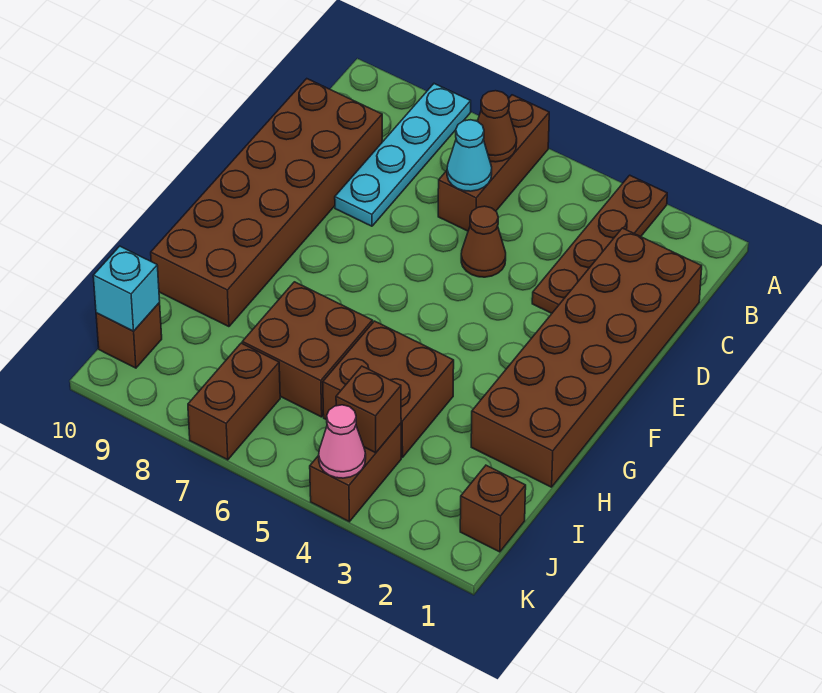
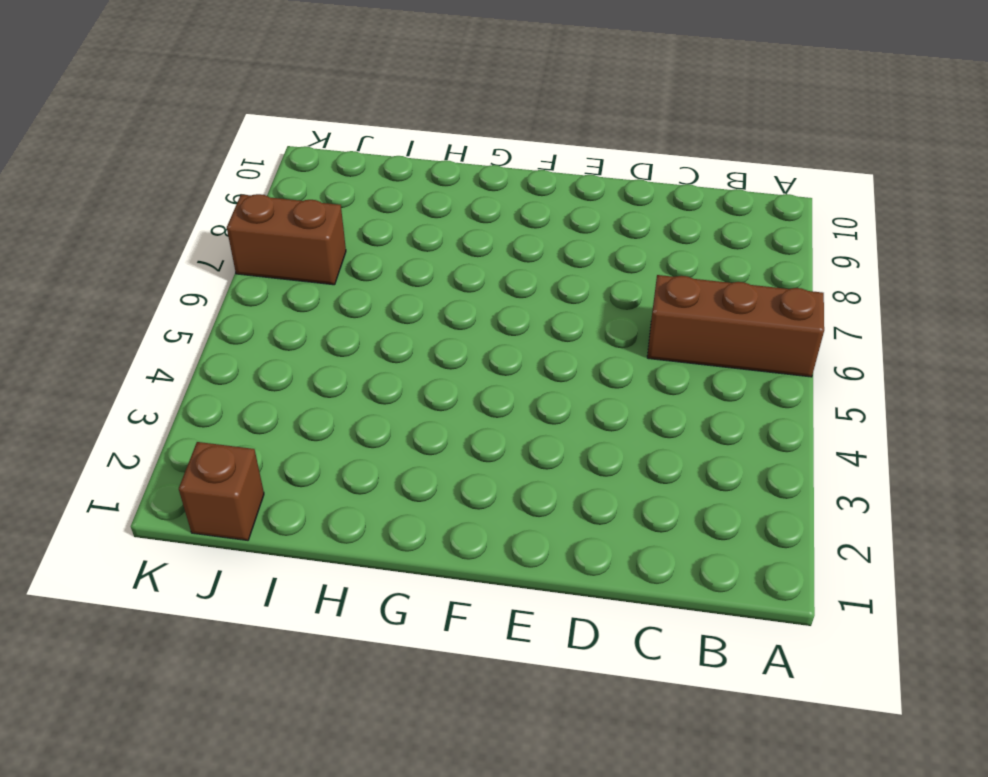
none -> brown plate A3:D3 level 1
none -> cyan plate A8:D8 level 1
none -> brown brick C1:H2 level 1

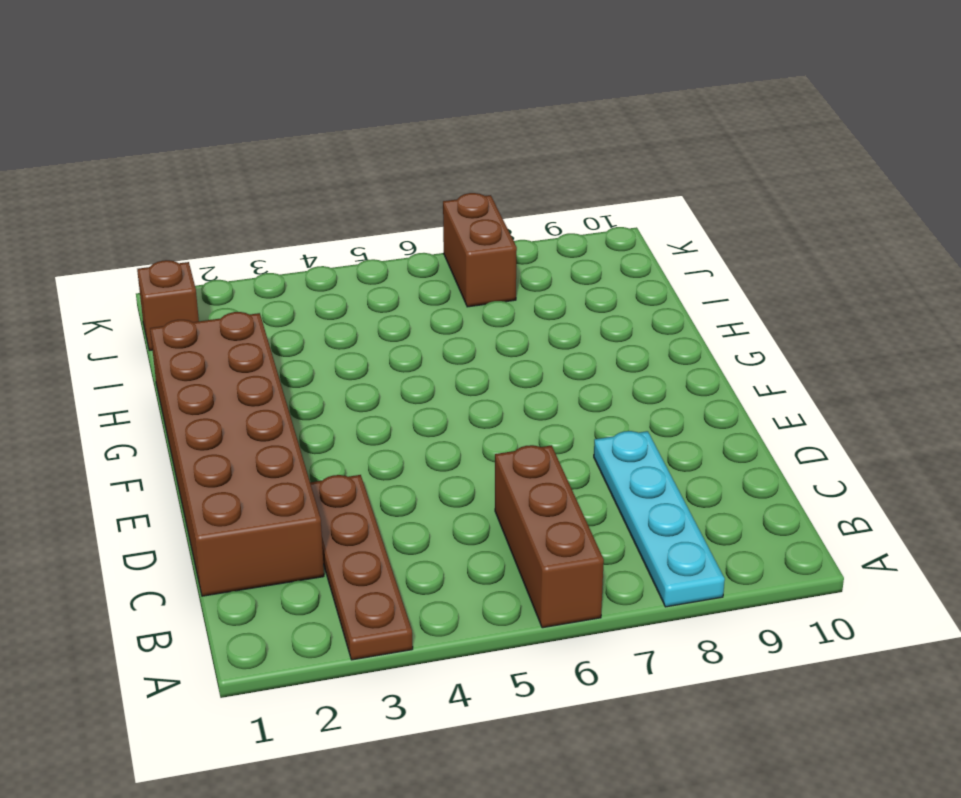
none -> brown brick C9:H10 level 1
none -> brown cone D5 level 1
none -> brown brick H4:I5 level 1

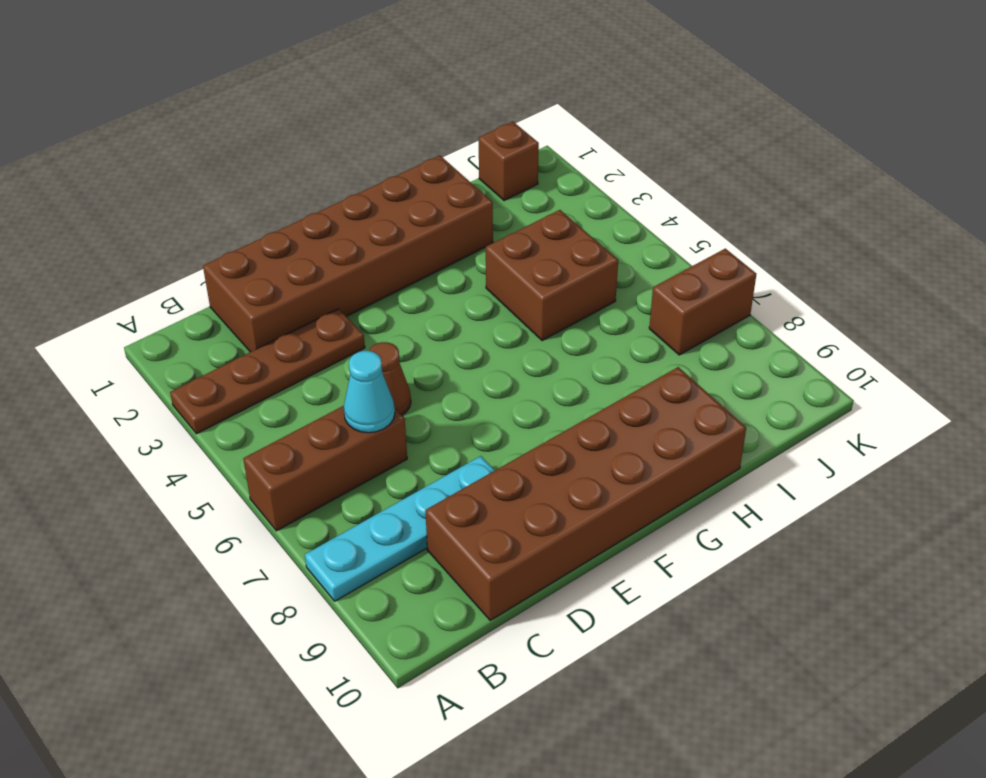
none -> brown brick H6:I7 level 1
none -> brown brick J4:K4 level 1
none -> brown brick J10 level 1

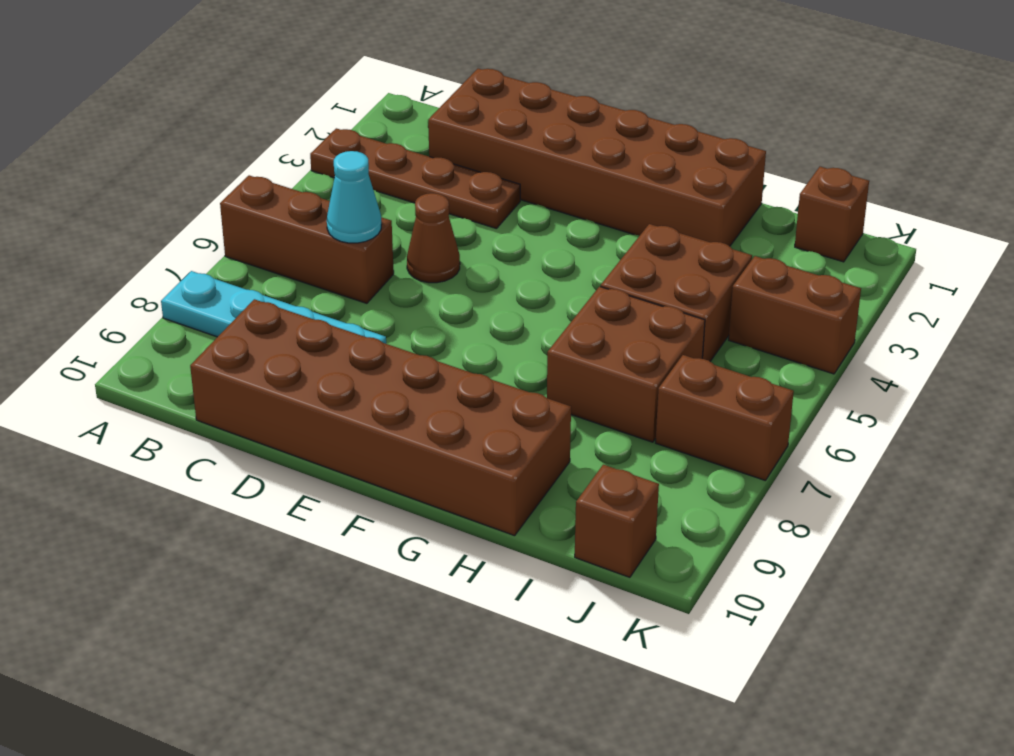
none -> brown cone B6 level 2
none -> brown brick J4 level 2
none -> cyan brick J10 level 2

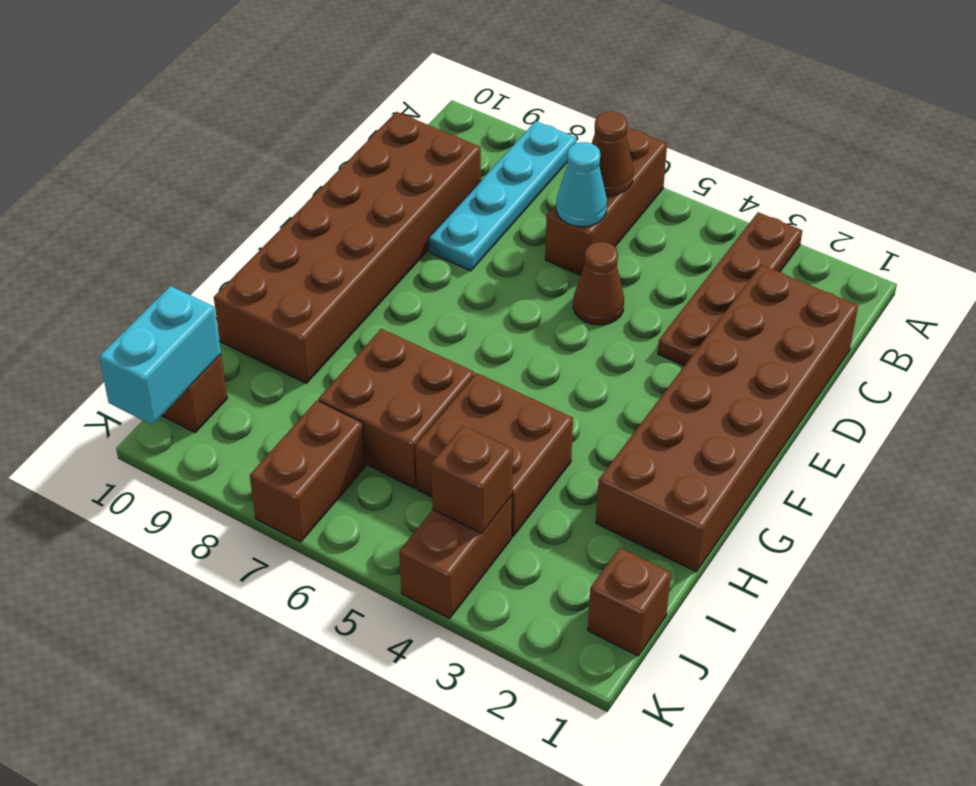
cyan brick J10:K10 level 2 -> cyan brick J10 level 2
none -> pink cone K4 level 2

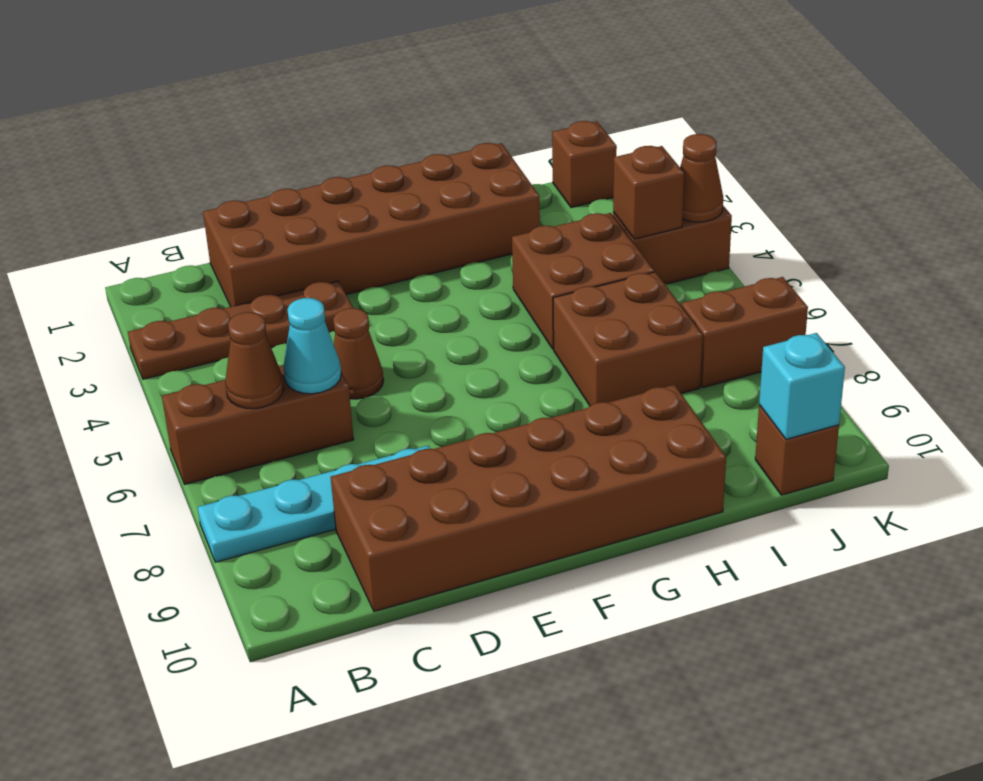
brown cone K4 level 2 -> pink cone K4 level 2

